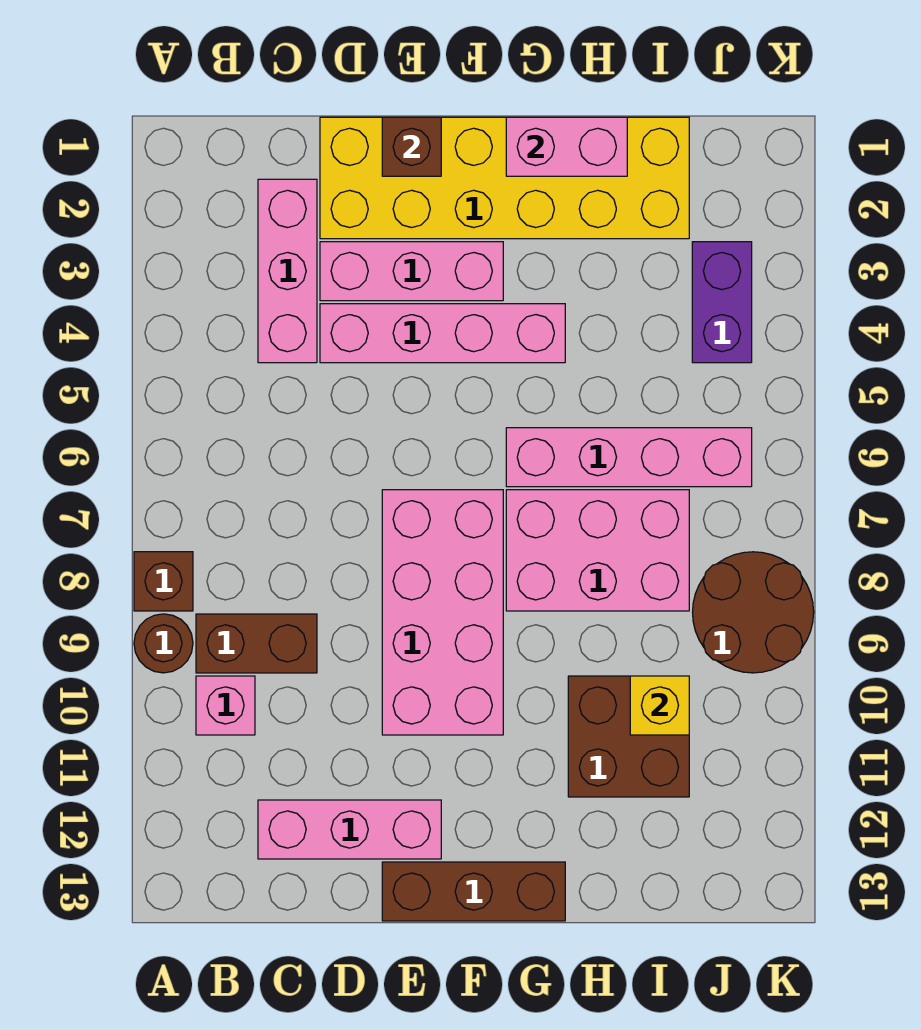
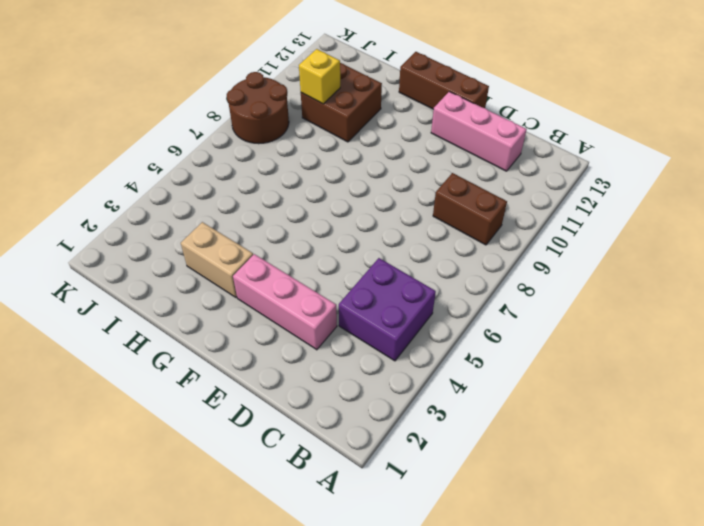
purple brick B4:C5 level 1 -> pink brick C2:C4 level 1
tan brick G3:H3 level 1 -> none
none -> brown brick A8 level 1
none -> brown round brick A9 level 1
none -> pink brick B10 level 1

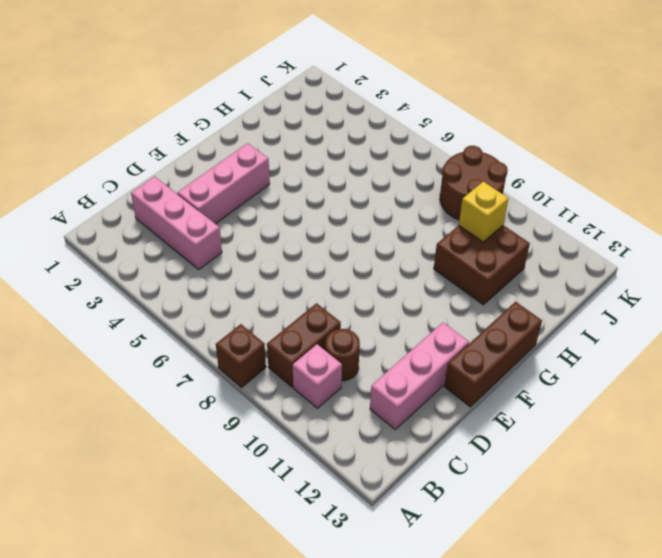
brown round brick C10 level 1 -> brown round brick A9 level 1
none -> yellow brick D1:I2 level 1
none -> pink brick D4:G4 level 1
none -> pink brick E7:F10 level 1

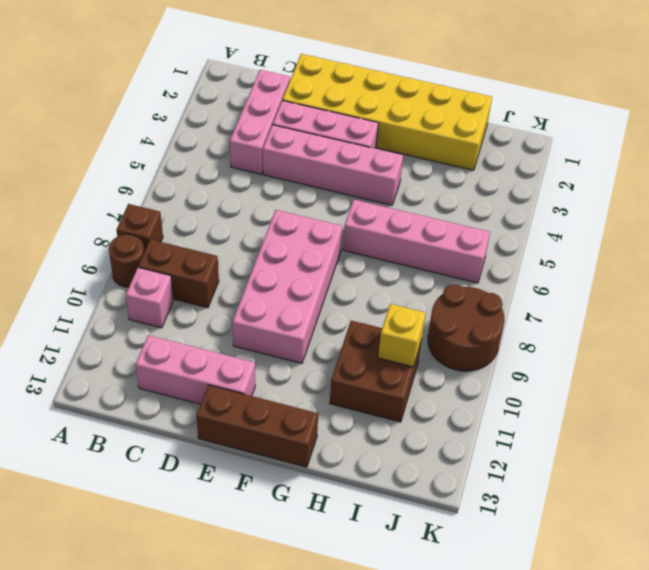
none -> pink brick G7:I8 level 1
none -> purple brick J3:J4 level 1
none -> brown brick E1 level 2

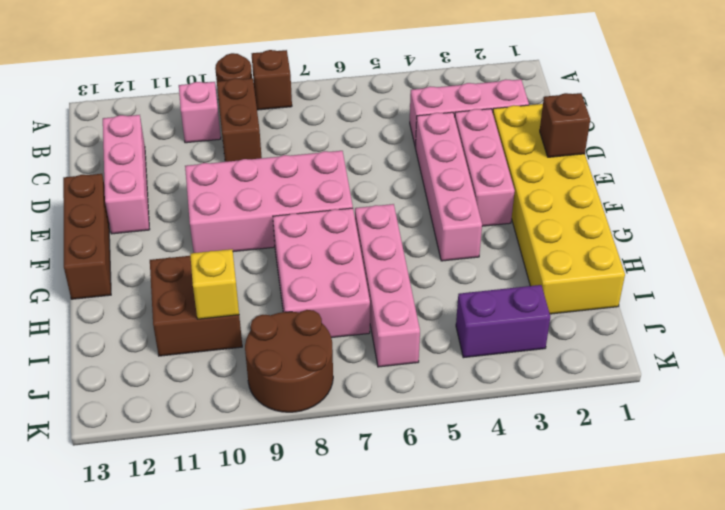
none -> pink brick G1:H1 level 2

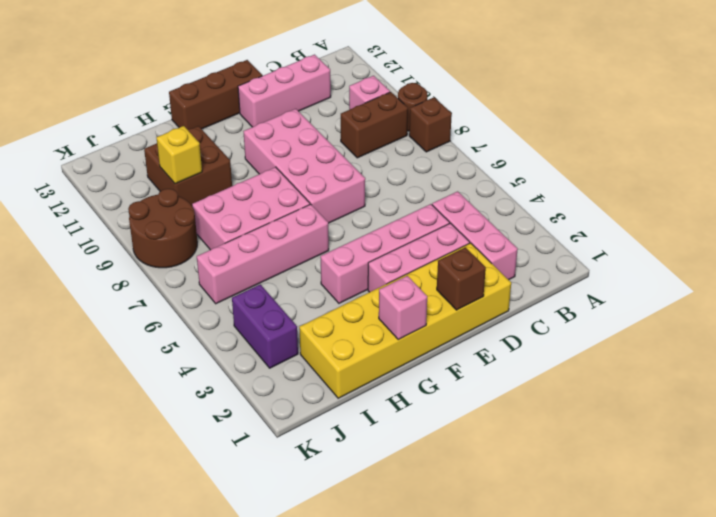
pink brick G1 level 2 -> pink brick G1:H1 level 2

